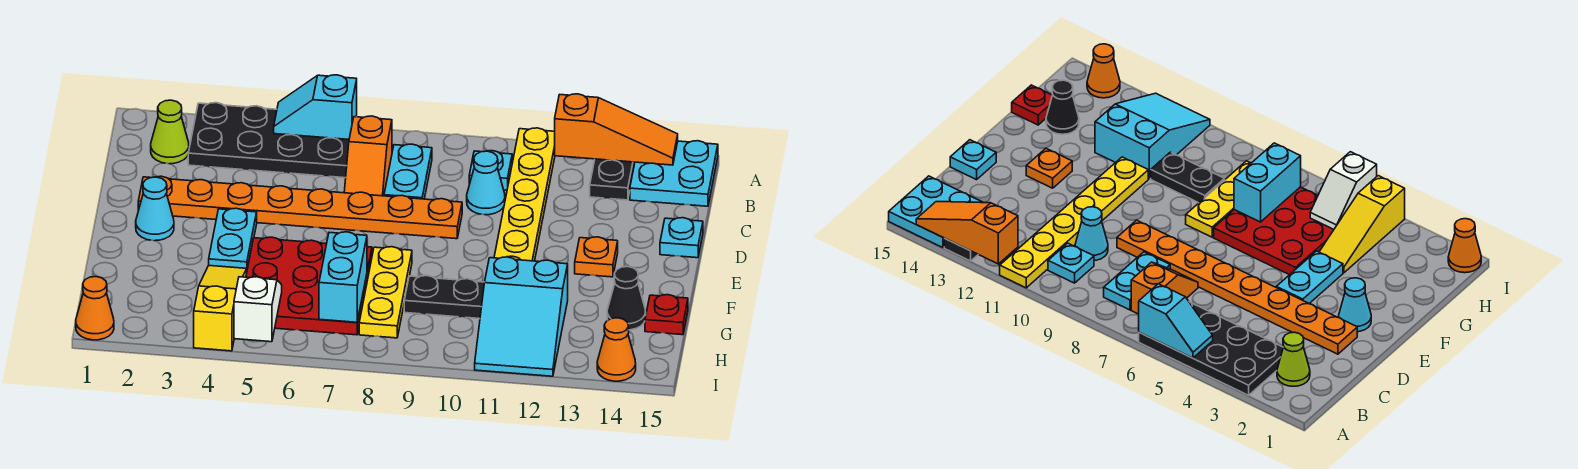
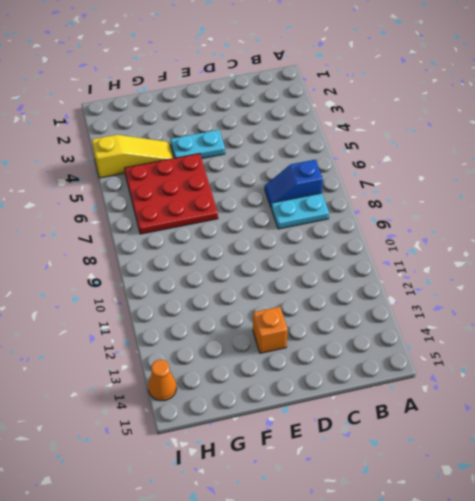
blue slope B7:C7 level 1 top B -> orange slope B7:C7 level 1 top B
orange brick E13 level 1 -> orange plate E13 level 1
none -> black plate A3:B6 level 1
none -> yellow plate A11:F11 level 1
none -> black plate A13:B13 level 1

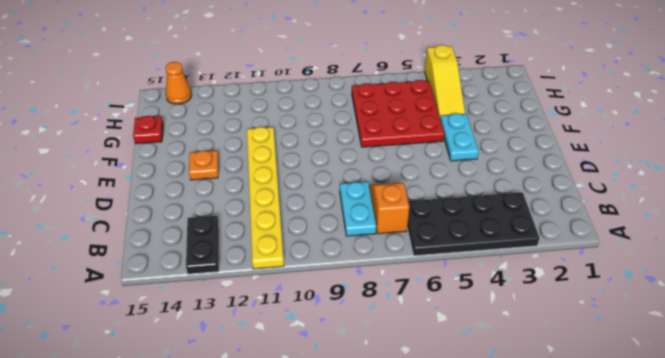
none -> cyan plate A14:B15 level 1
none -> lime cone B2 level 1
none -> cyan plate B10 level 1

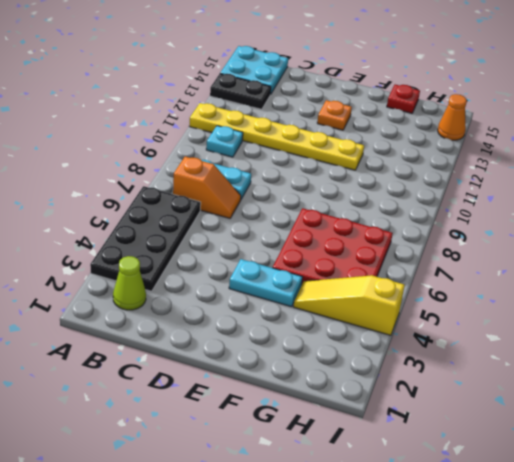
none -> cyan cone C10 level 1
none -> orange plate D2:D9 level 1
none -> cyan plate D15 level 1

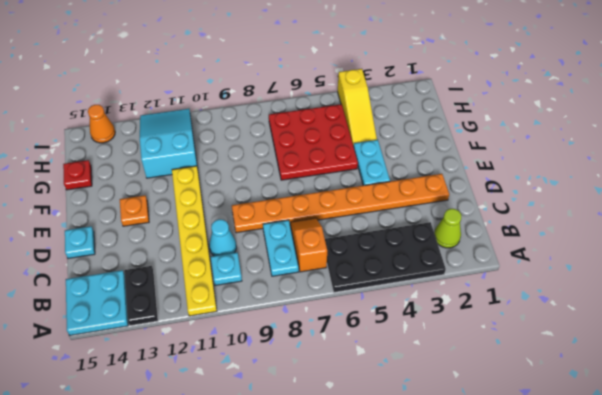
none -> cyan cone E2 level 1
none -> yellow plate F8:H8 level 1
none -> black plate G9:G10 level 1

